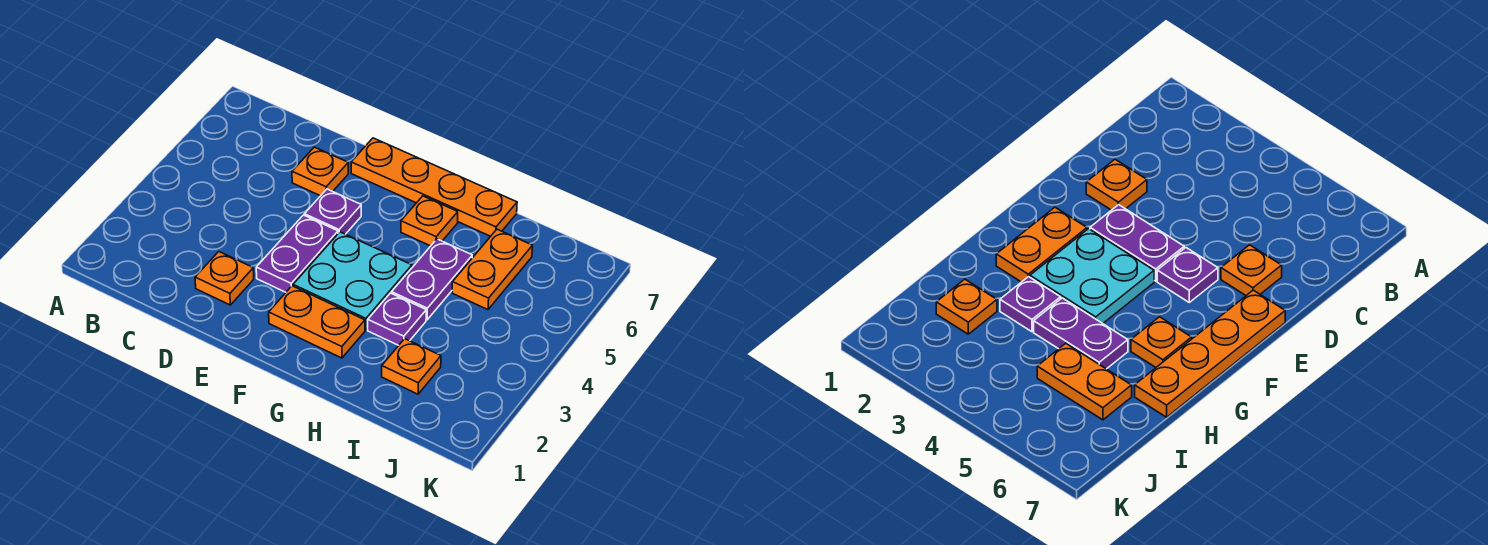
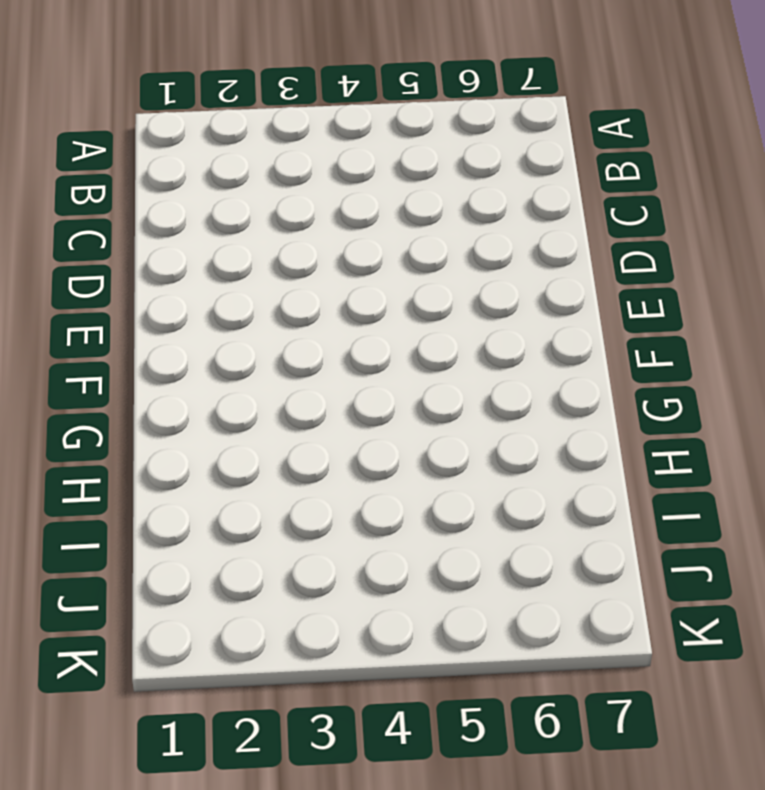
none -> orange plate D2 level 1
none -> orange plate D6 level 1
none -> purple plate E3:E4 level 1

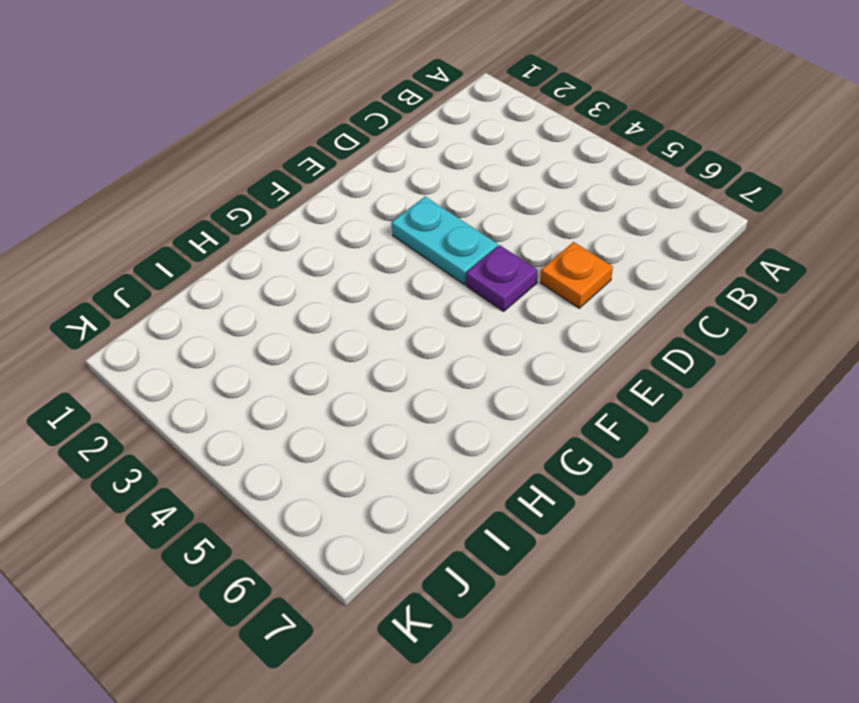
cyan plate E3:E4 level 1 -> purple plate E3:E4 level 1
none -> orange plate D2 level 1
none -> orange plate E7:H7 level 1
none -> orange plate F2:G2 level 1

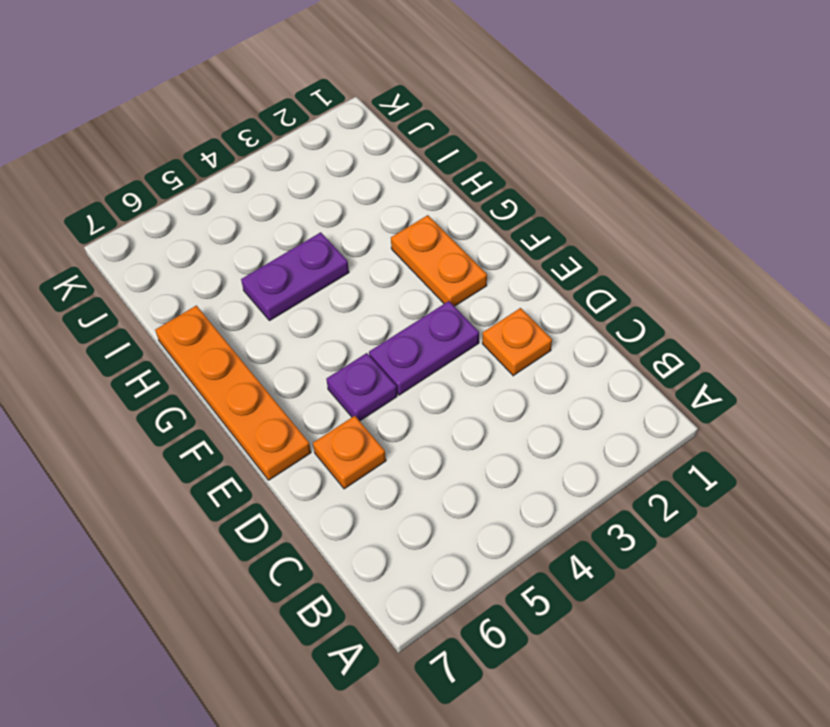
none -> cyan plate F3:G4 level 1
none -> orange plate G6 level 1
none -> purple plate H3 level 1

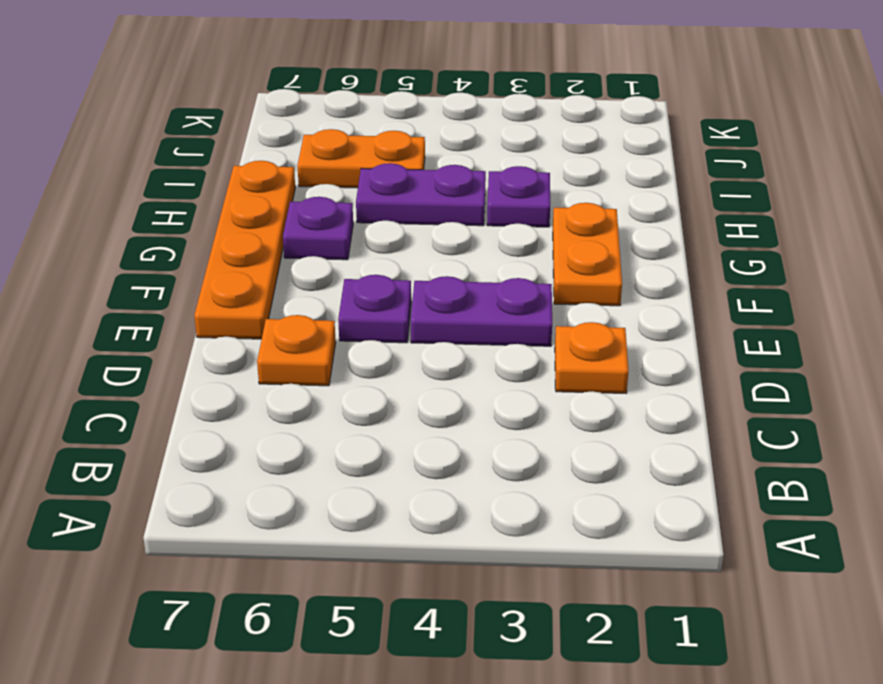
purple plate G6 level 1 -> orange plate G6 level 1
none -> cyan plate F3:G4 level 1
none -> orange plate I2 level 1

